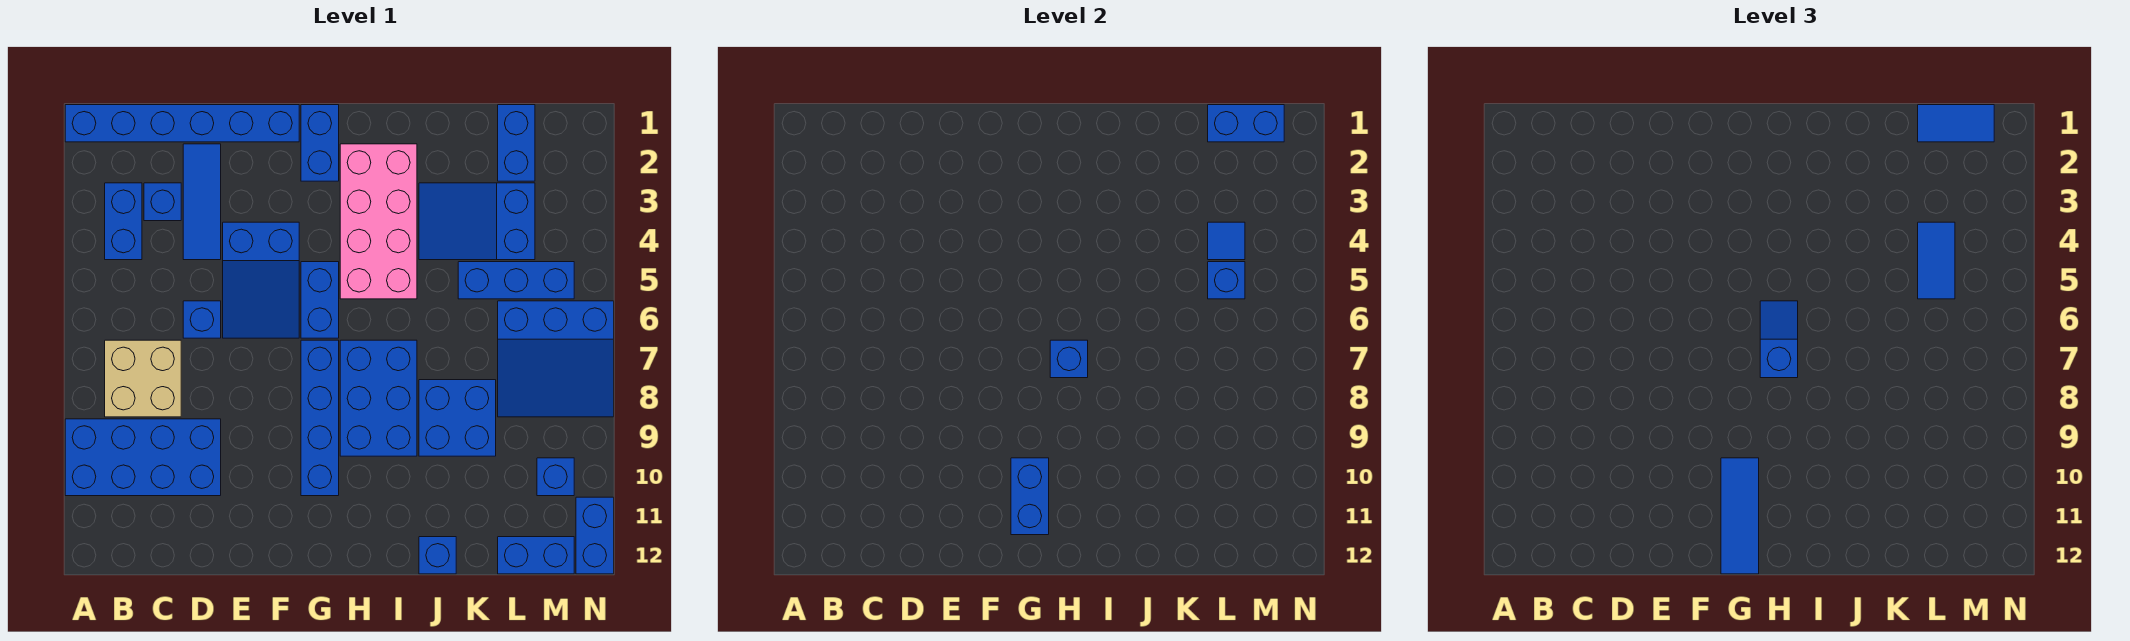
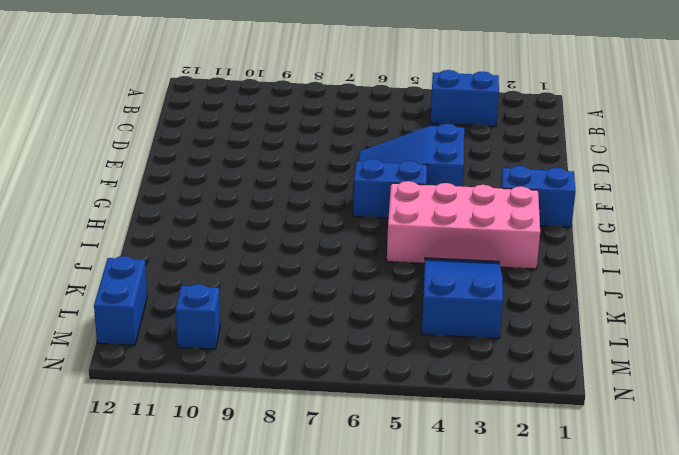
none -> blue brick A1:F1 level 1
none -> blue brick A9:D10 level 1
none -> tan brick B7:C8 level 1
none -> blue brick C3 level 1

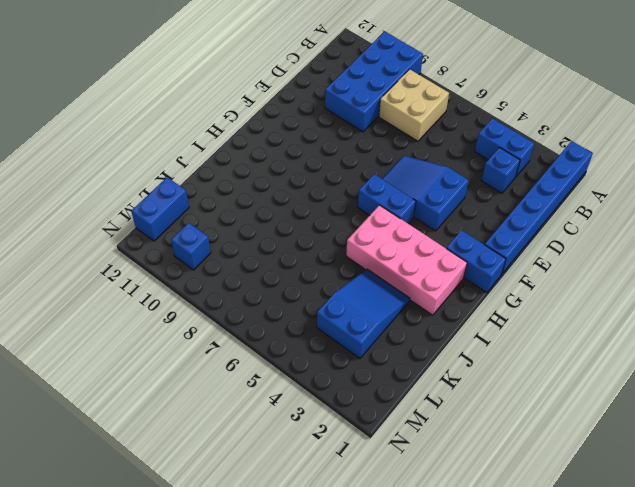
none -> blue tile D2:D4 level 1
none -> blue brick D6 level 1
none -> blue brick G7:G10 level 1
none -> blue brick H7:I9 level 1

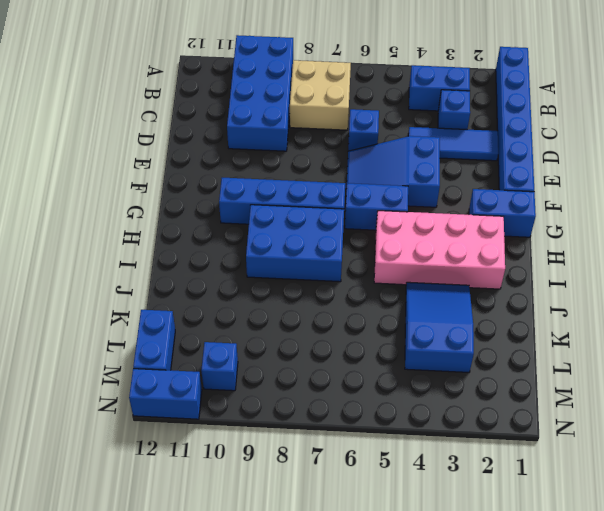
none -> blue brick J8:K9 level 1
none -> blue brick J12 level 1
none -> blue brick K5:M5 level 1
none -> blue brick L1:L2 level 1

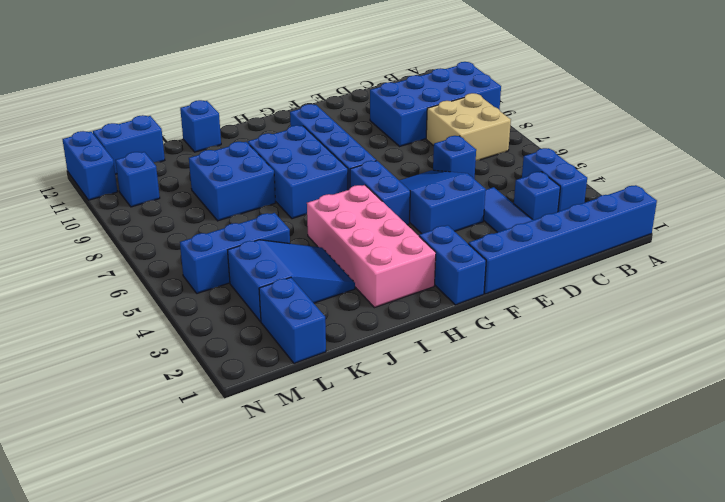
none -> blue slope L6:N8 level 1 top 6
none -> blue brick G10:G11 level 2
none -> blue brick H7 level 2
none -> blue brick L1:M1 level 2

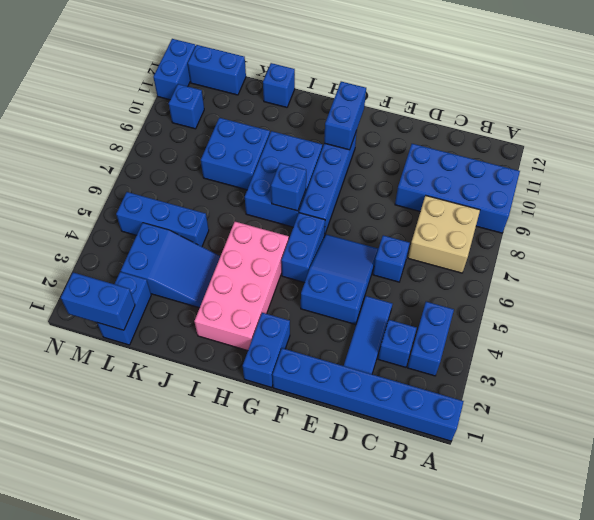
none -> blue slope L6:N8 level 1 top 6
none -> blue tile L4 level 2
none -> blue brick L5 level 2
none -> blue tile G10:G12 level 3

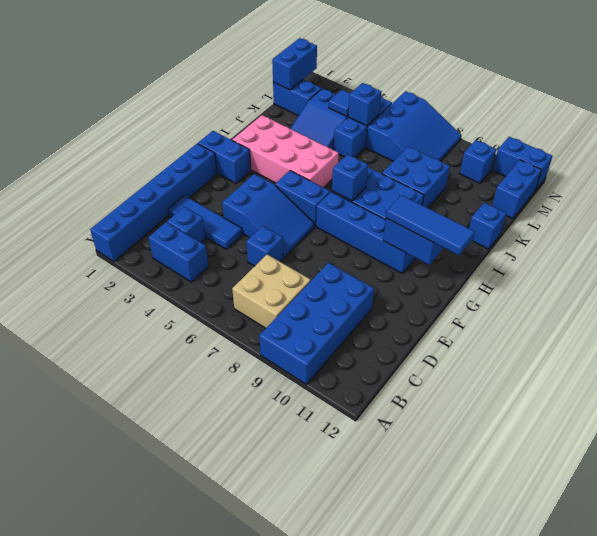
none -> blue slope H6:H7 level 3 top 7
none -> blue tile L1:M1 level 3
none -> blue tile L4:L5 level 3

